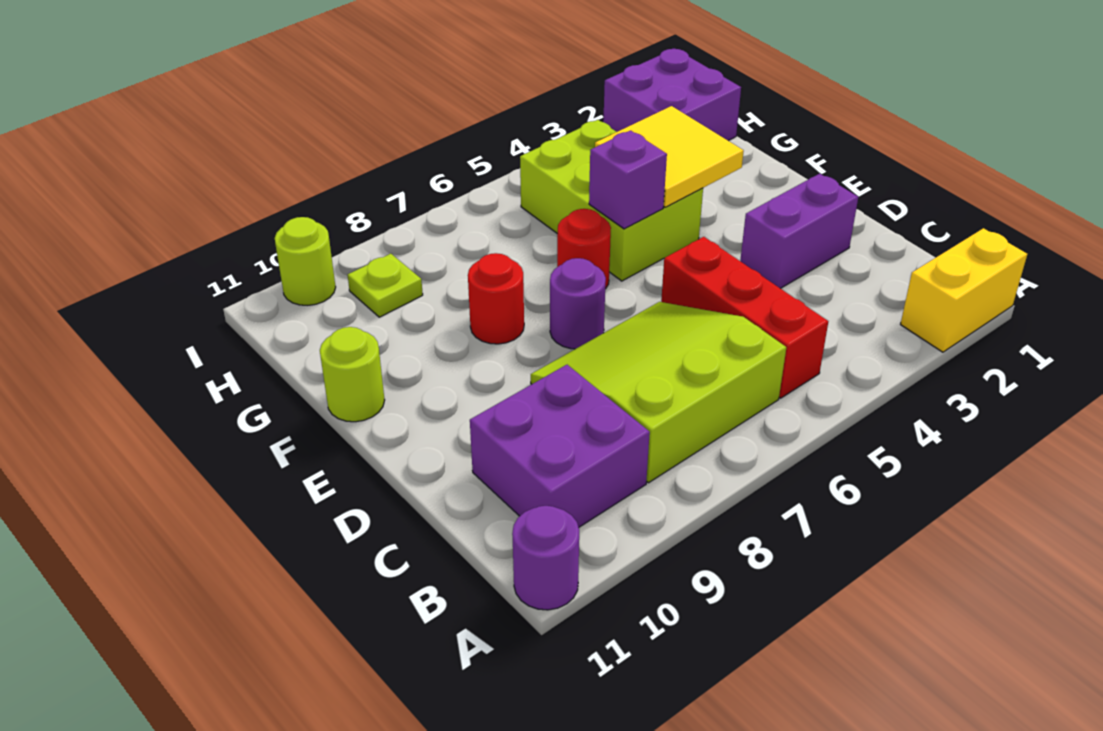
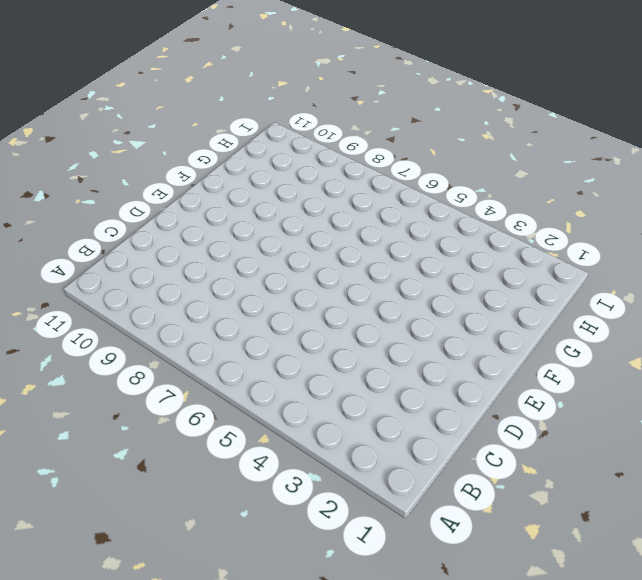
none -> yellow brick A1:A2 level 1
none -> purple round brick A11 level 1
none -> red brick B5:D5 level 1

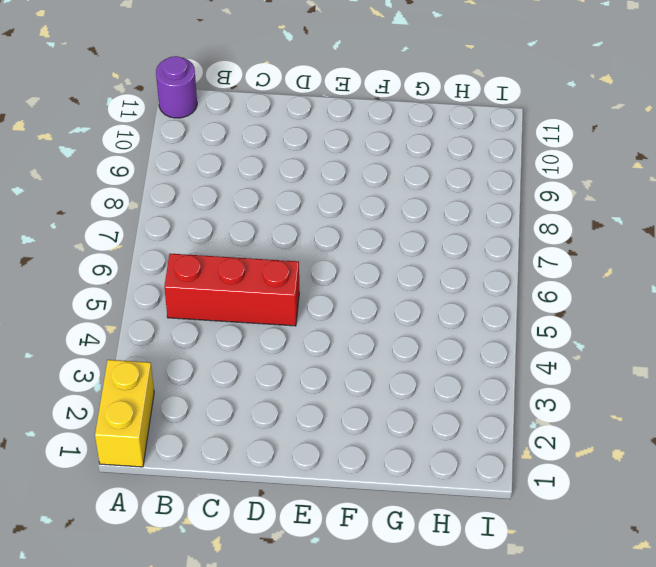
none -> lime slope B6:D8 level 1 top B
none -> purple brick B9:C10 level 1
none -> purple brick D2:D3 level 1

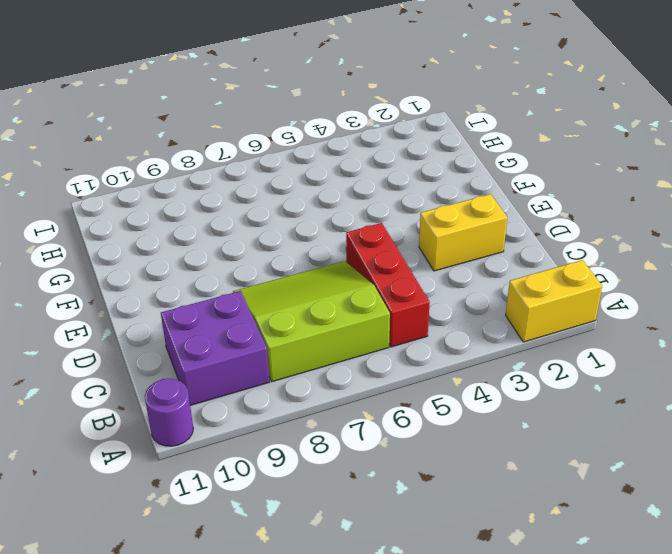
yellow brick D2:D3 level 1 -> purple brick D2:D3 level 1
none -> purple round brick E7 level 1
none -> lime brick F4:H5 level 1
none -> red round brick F6 level 1

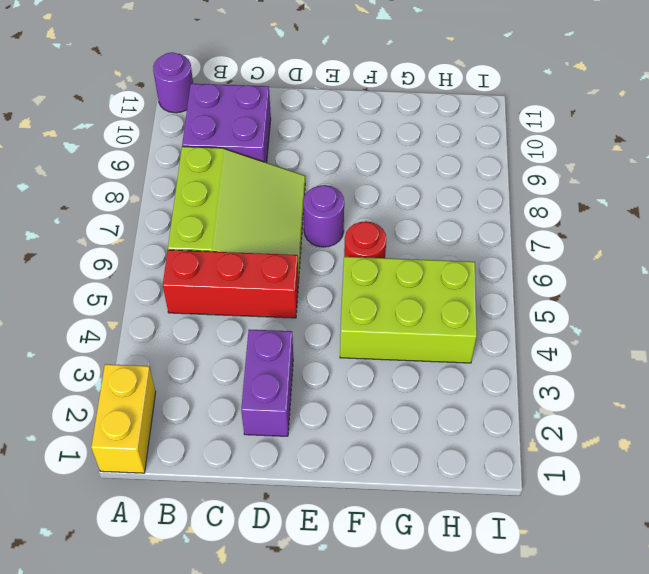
none -> red round brick F8 level 1
none -> lime round brick F11 level 1
none -> purple brick H1:I2 level 1

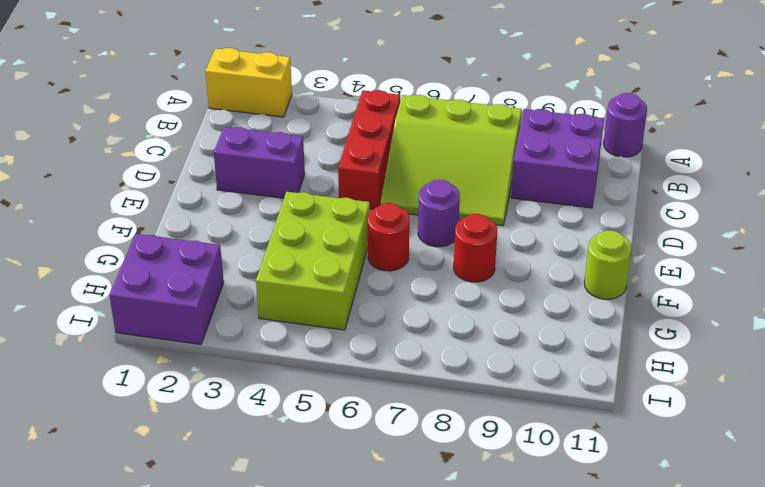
none -> lime plate H9 level 1
none -> lime round brick I10 level 1
none -> yellow tile F3:G4 level 2

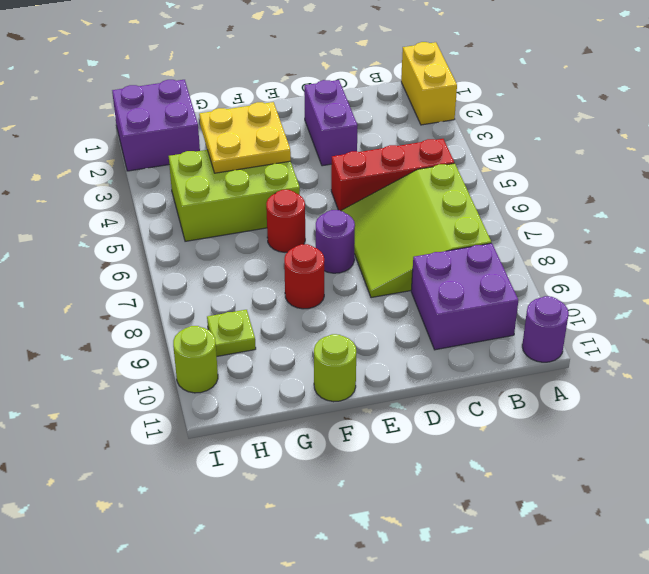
yellow plate F3:G4 level 2 -> yellow tile F3:G4 level 2
none -> purple brick F5 level 2

